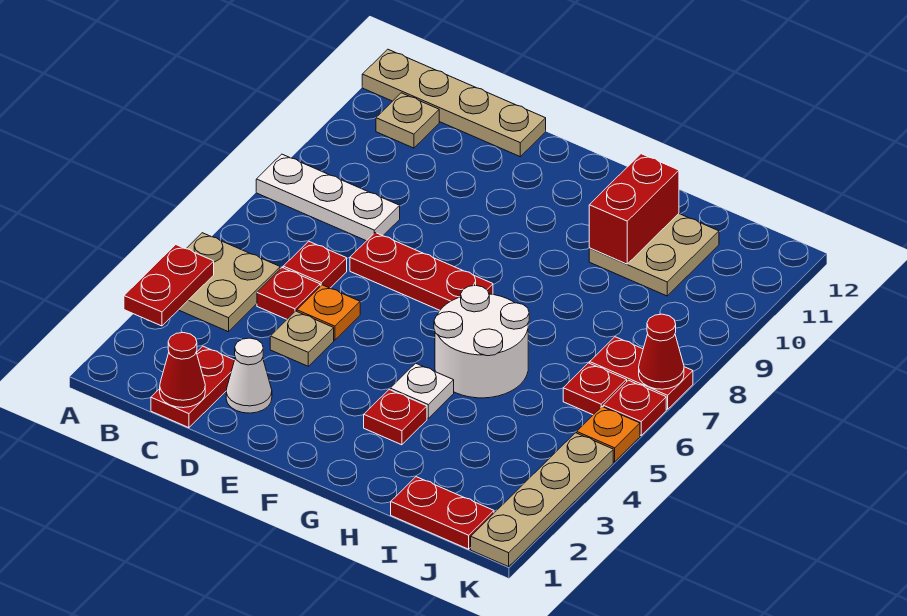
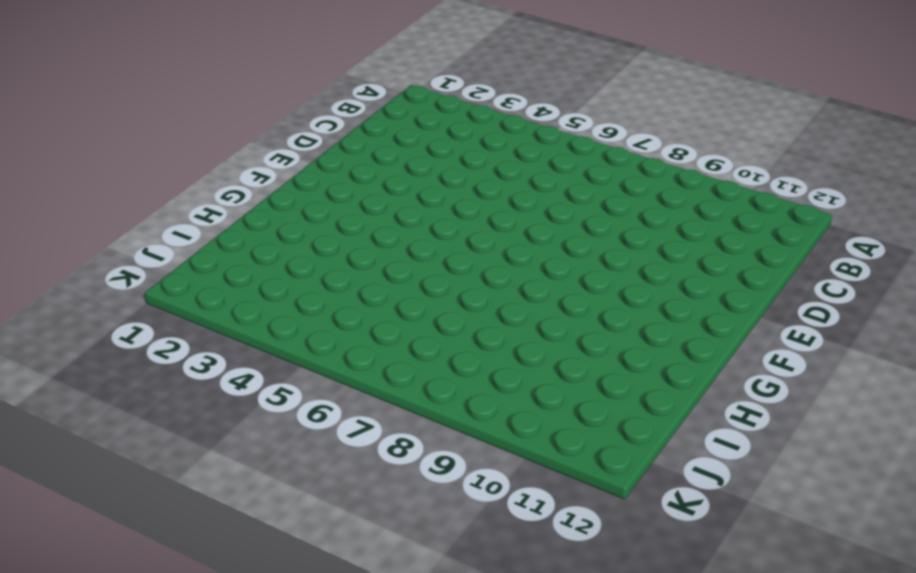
none -> tan plate A4:B5 level 1
none -> white plate A8:C8 level 1
none -> tan plate A12:D12 level 1

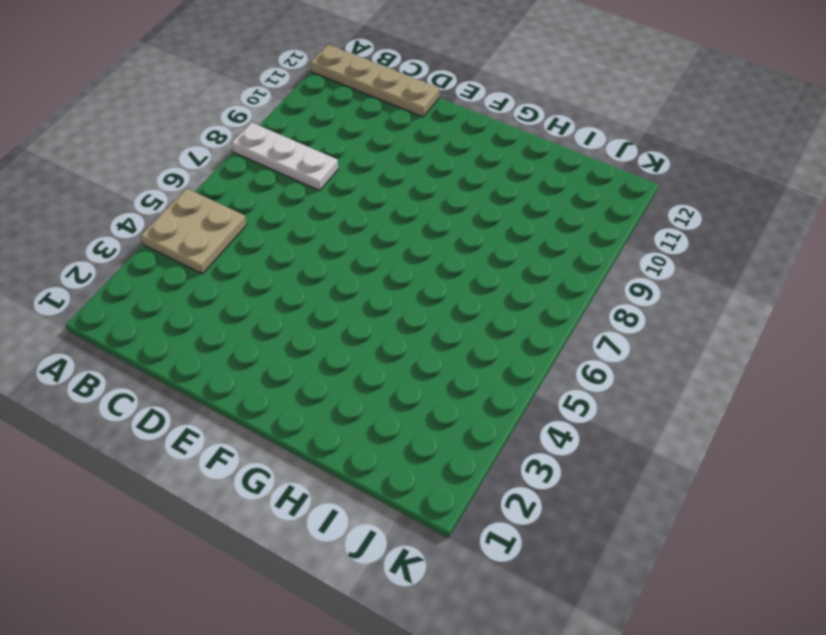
none -> tan plate B11 level 1
none -> red plate C1:C2 level 1
none -> red plate C5 level 1

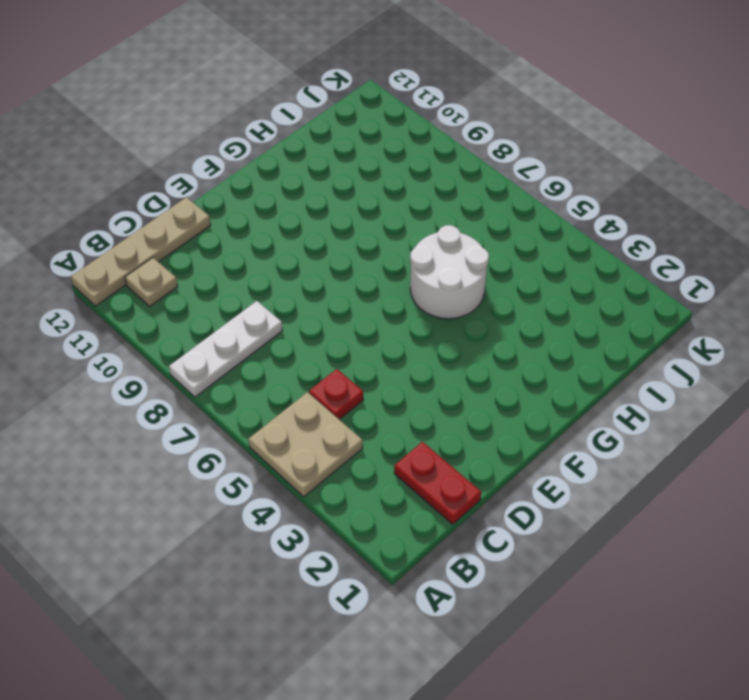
none -> red plate C6 level 1
none -> white cone D2 level 1
none -> tan plate D4 level 1

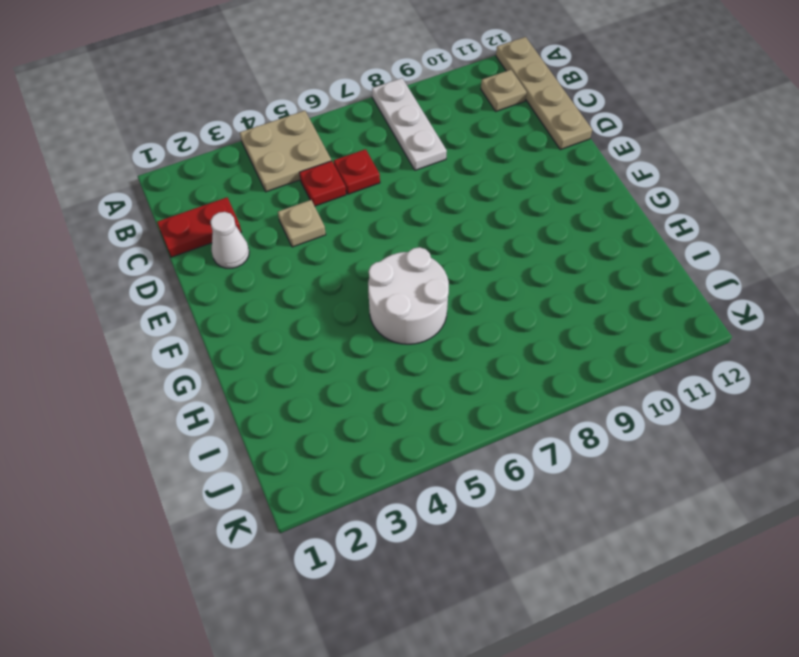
none -> orange plate D5 level 1
none -> red plate D7:F7 level 1
none -> red plate G3 level 1

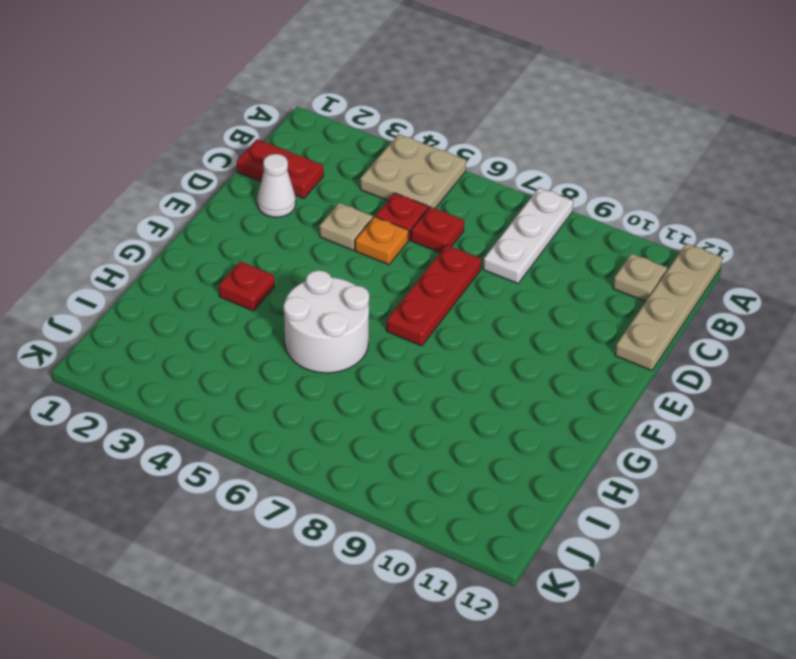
none -> white plate G4 level 1
none -> tan plate H10:I11 level 1
none -> red plate I1:J1 level 1

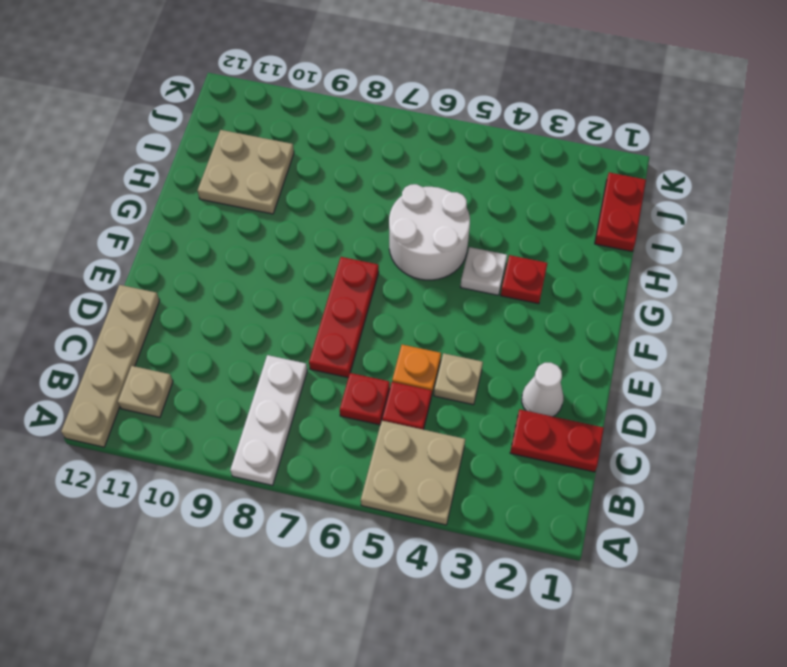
none -> red plate J6 level 1
none -> red plate J7:K7 level 1
none -> tan plate K1:K4 level 1

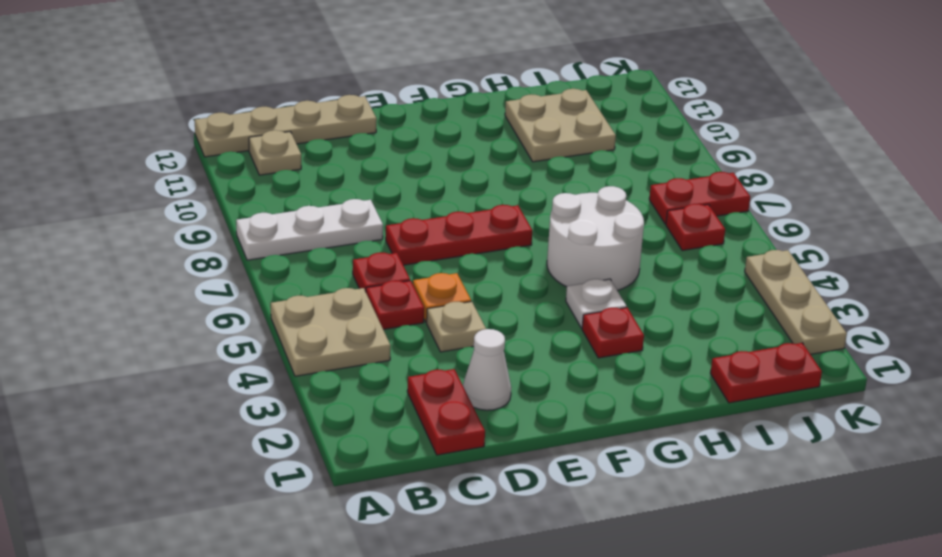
tan plate K2:K4 level 1 -> tan plate K1:K4 level 1
none -> orange plate K5 level 1
none -> red plate K6 level 1
none -> red plate A3:A4 level 2

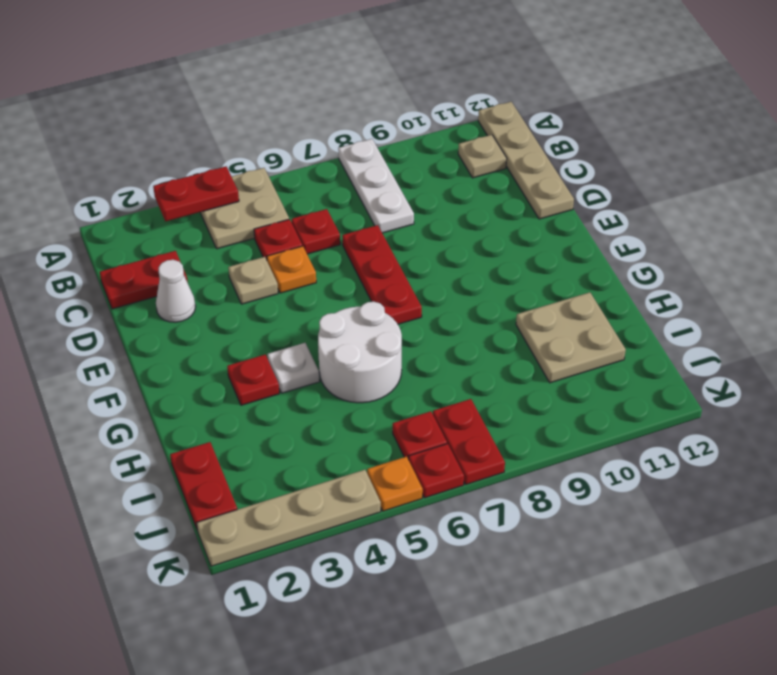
none -> red cone C1 level 2
none -> red brick H10:H11 level 2
none -> red cone K7 level 2

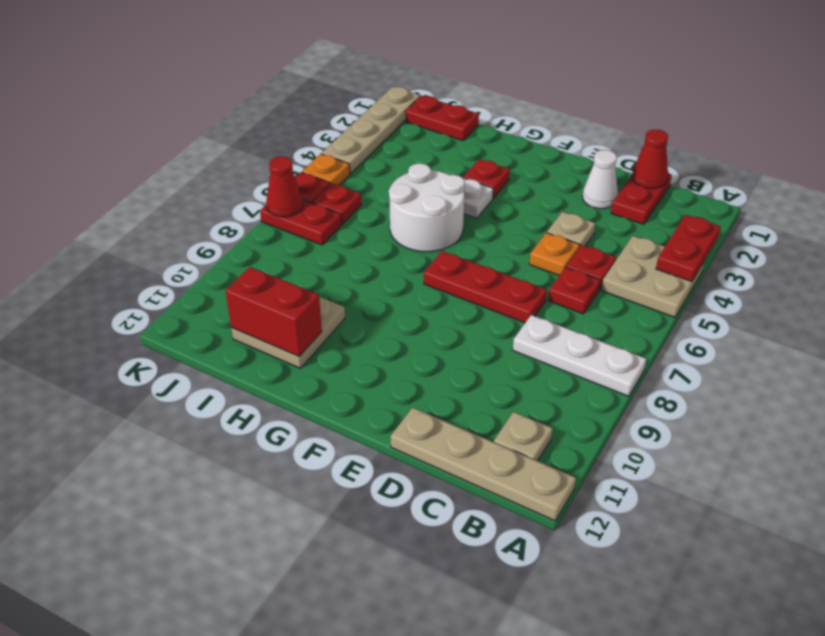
red brick H11:I11 level 2 -> red brick H10:H11 level 2

